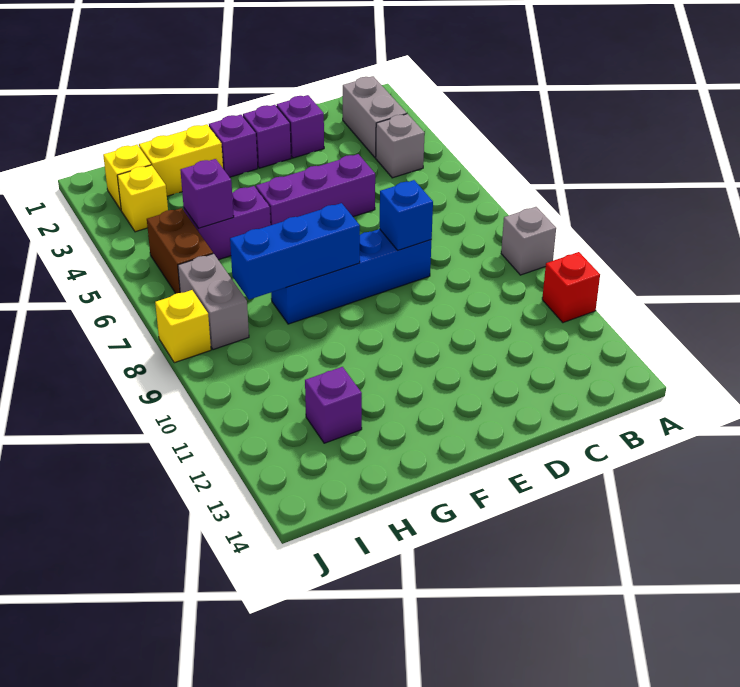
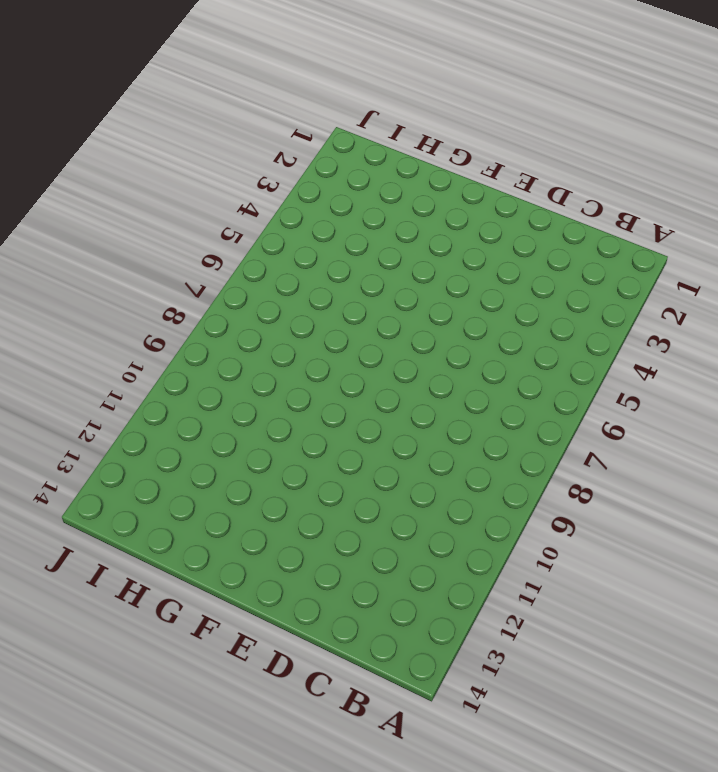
none -> grey brick A9 level 1
none -> red brick A11 level 1
none -> grey brick B2:B3 level 1

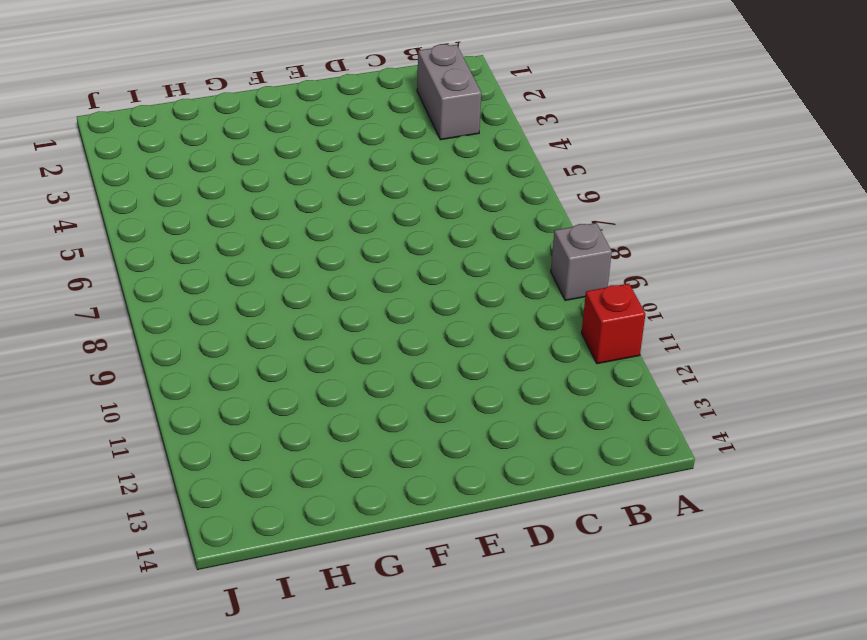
none -> grey brick B4 level 1
none -> purple brick D2 level 1
none -> purple brick D5:F5 level 1

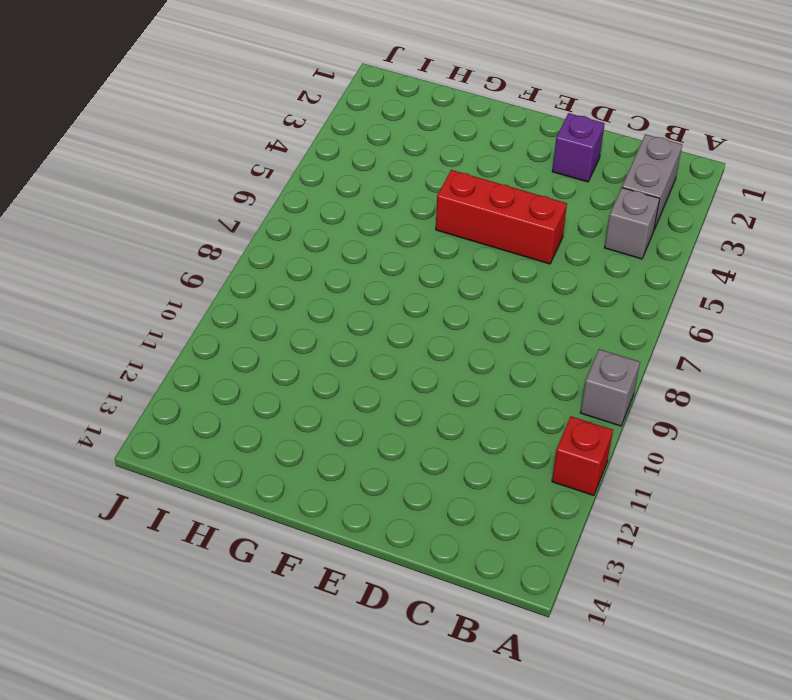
red brick D5:F5 level 1 -> purple brick D5:F5 level 1
none -> blue brick D8:G8 level 1
none -> purple brick E2 level 1
none -> purple brick F2 level 1

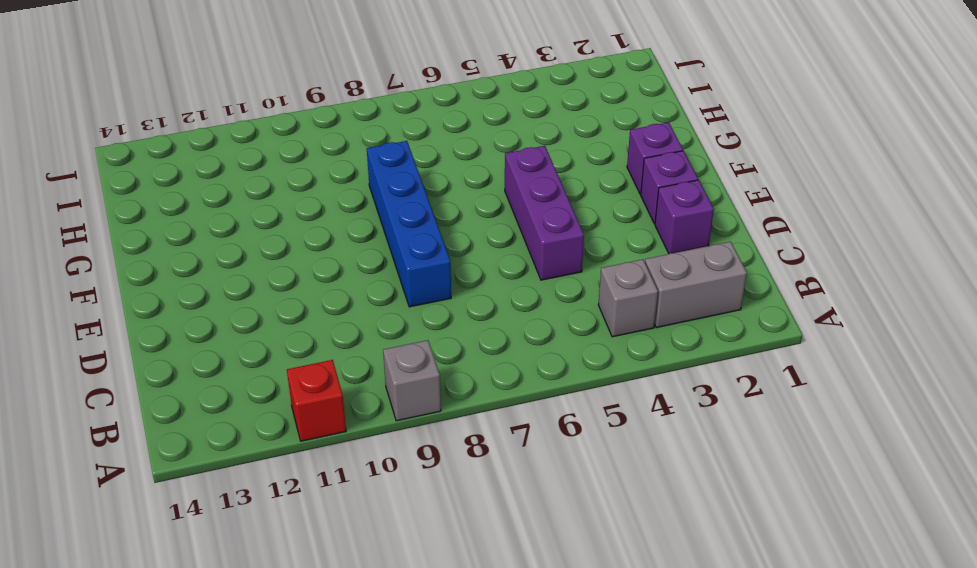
none -> yellow brick G2:H2 level 1
none -> purple brick G5:H5 level 1
none -> purple brick H12 level 1

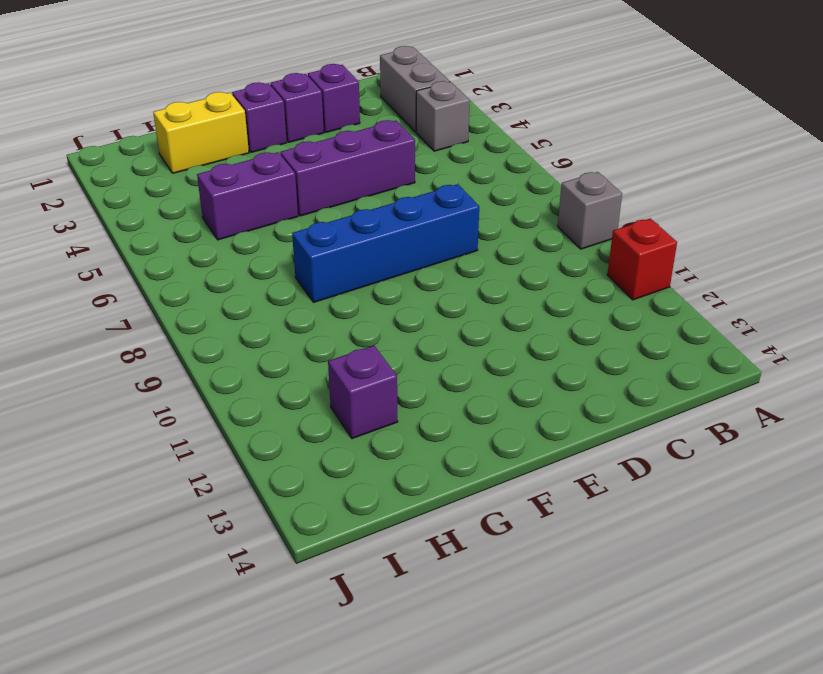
none -> yellow brick I2 level 1
none -> yellow brick I3 level 1
none -> brown brick I5:I6 level 1

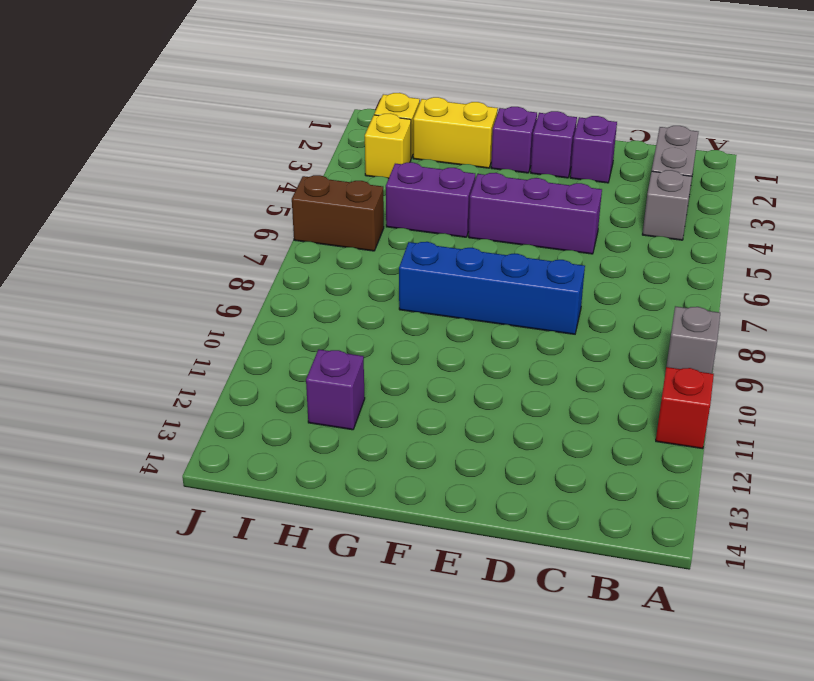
brown brick I6:J6 level 1 -> brown brick I5:I6 level 1
none -> grey brick I7:I8 level 1
none -> yellow brick J8 level 1
none -> blue brick D8 level 2

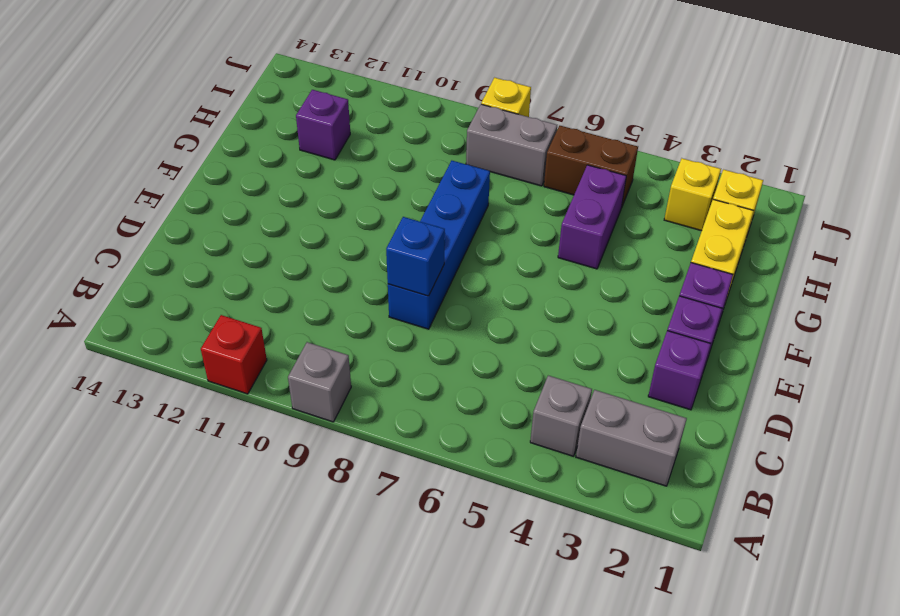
none -> purple brick D5:F5 level 1
none -> blue brick F8:H8 level 2
none -> purple brick H5 level 2

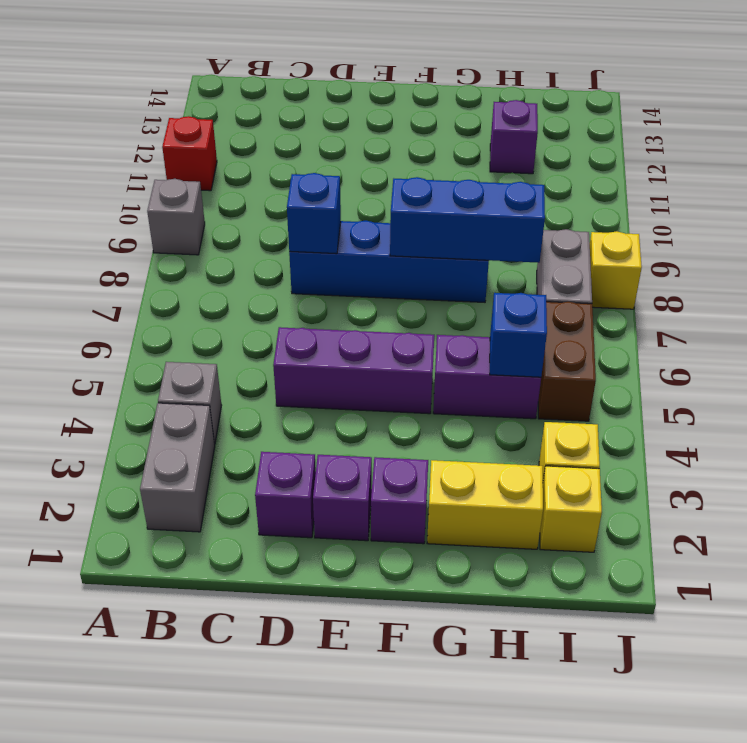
blue brick H5 level 2 -> purple brick H5 level 2

